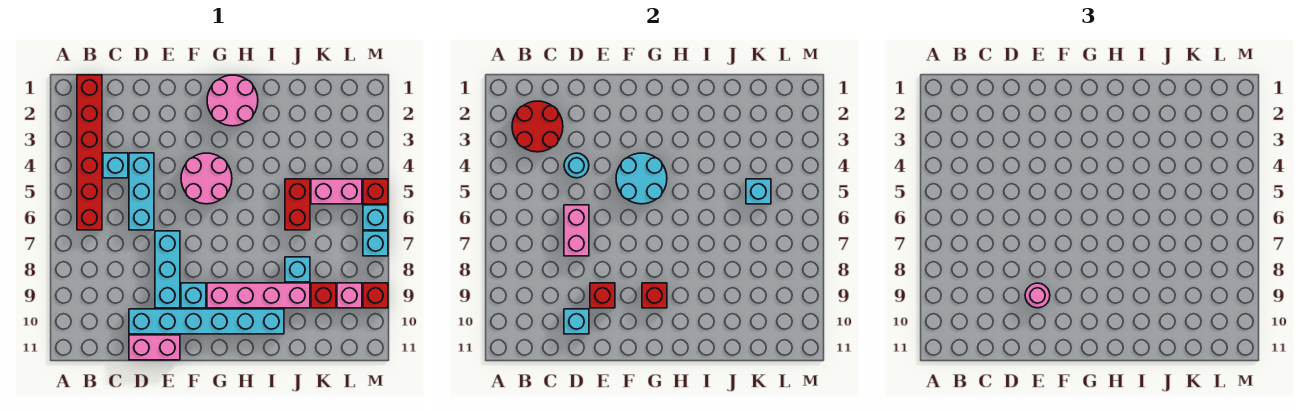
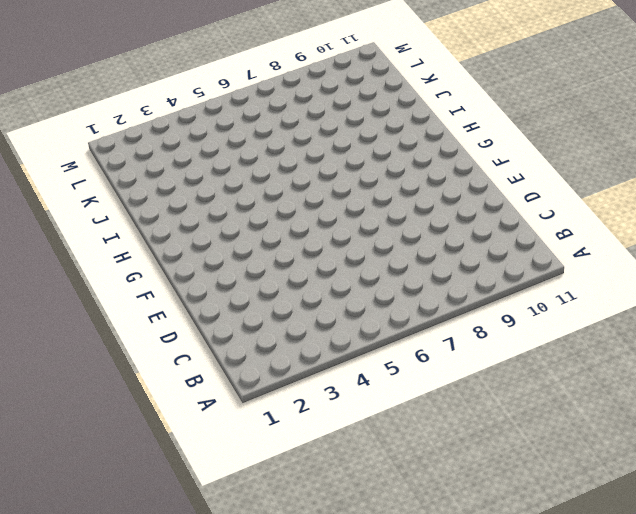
none -> red brick B1:B6 level 1
none -> cyan brick C4 level 1
none -> cyan brick D4:D6 level 1

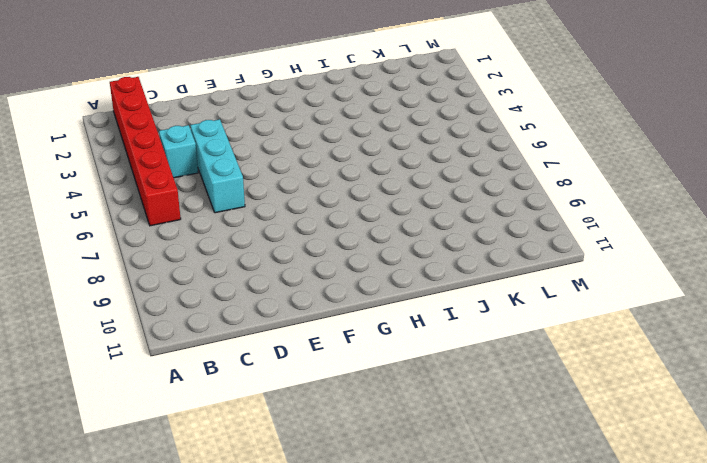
none -> cyan brick D10:I10 level 1
none -> pink brick D11:E11 level 1
none -> cyan brick E7:E9 level 1

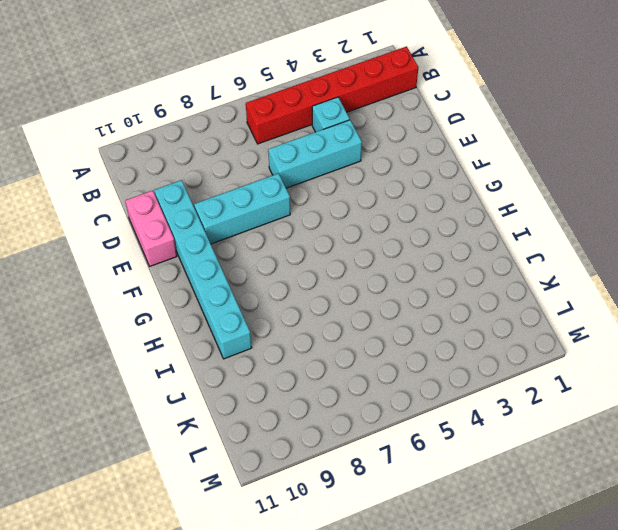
none -> pink round brick F4:G5 level 1
none -> cyan brick F9 level 1
none -> pink round brick G1:H2 level 1

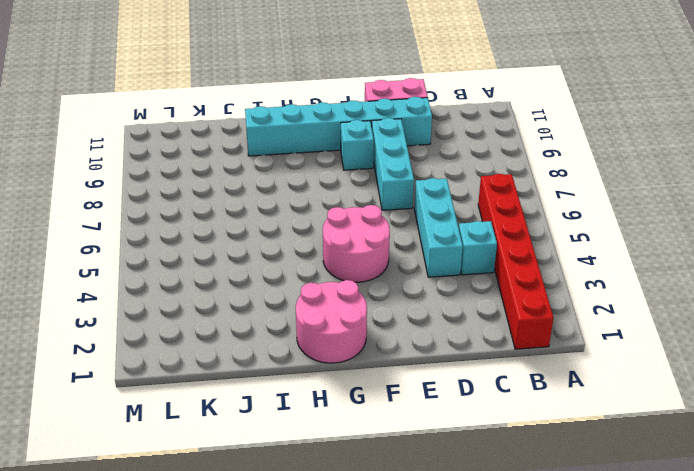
none -> pink brick G9:J9 level 1
none -> red brick J5:J6 level 1
none -> cyan brick J8 level 1

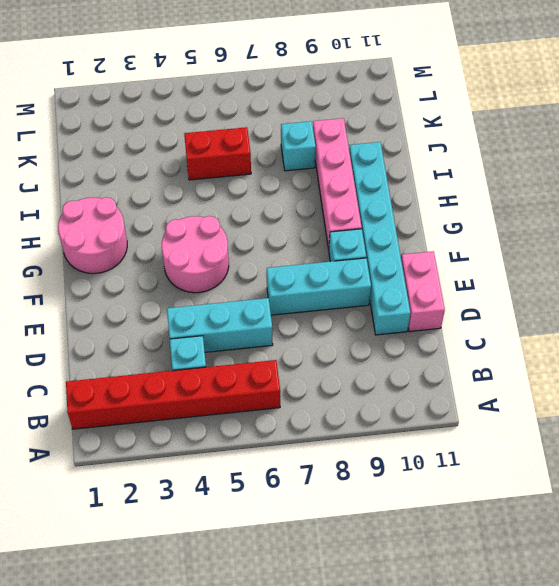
none -> pink brick K5:L5 level 1
none -> red brick K9 level 1
none -> pink brick L9 level 1

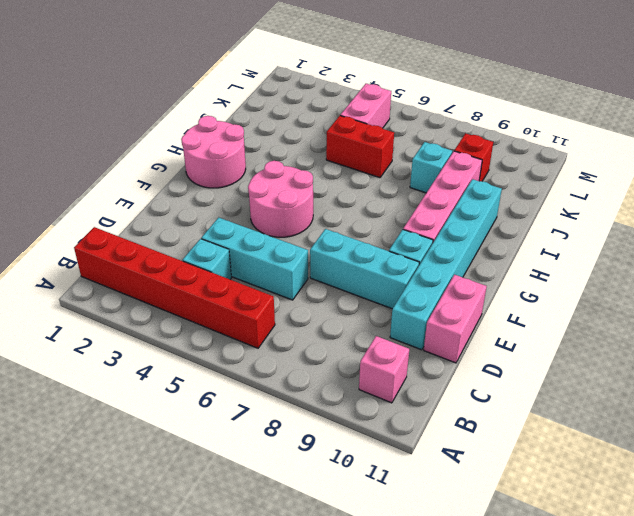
pink brick B10 level 1 -> pink brick L9 level 1
none -> red brick M5 level 1
none -> cyan brick M6 level 1
none -> cyan brick M7 level 1

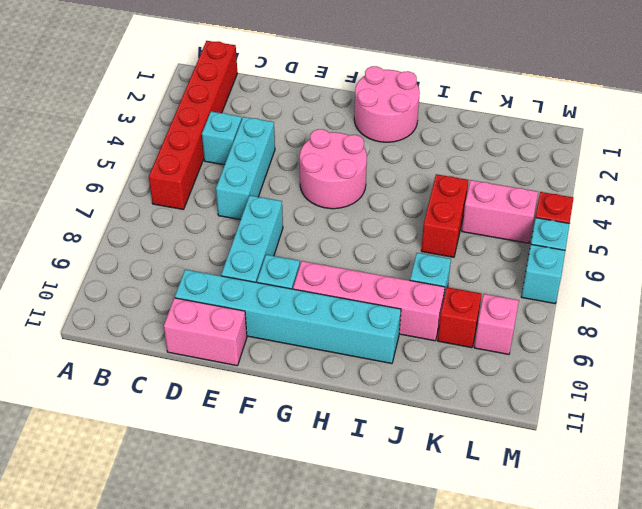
none -> red brick M9 level 1
none -> red round brick B2:C3 level 2
none -> cyan round brick D4 level 2

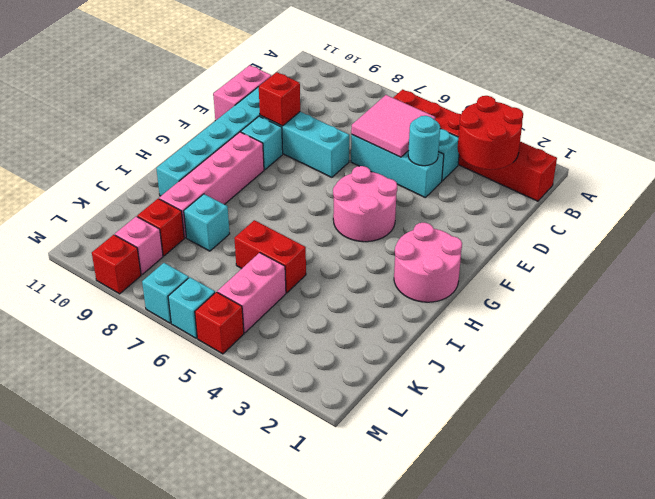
pink tile C5:D6 level 2 -> pink brick D6:D7 level 2
none -> cyan brick D10 level 2
none -> cyan round brick F4:G5 level 2
none -> red brick G9 level 2

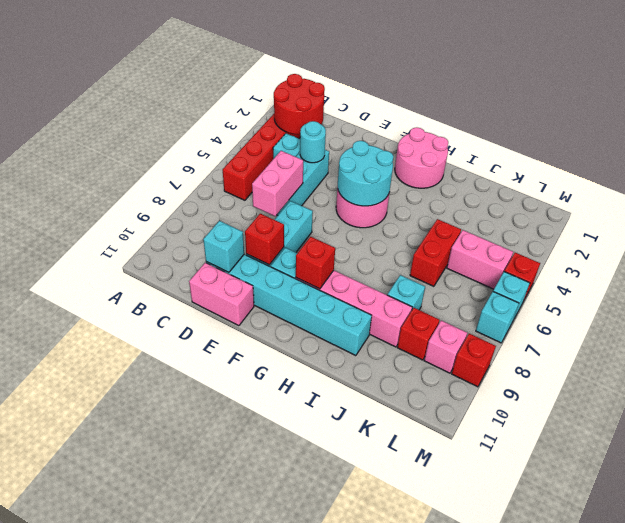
none -> cyan brick K5 level 2
none -> pink round brick E9 level 3

